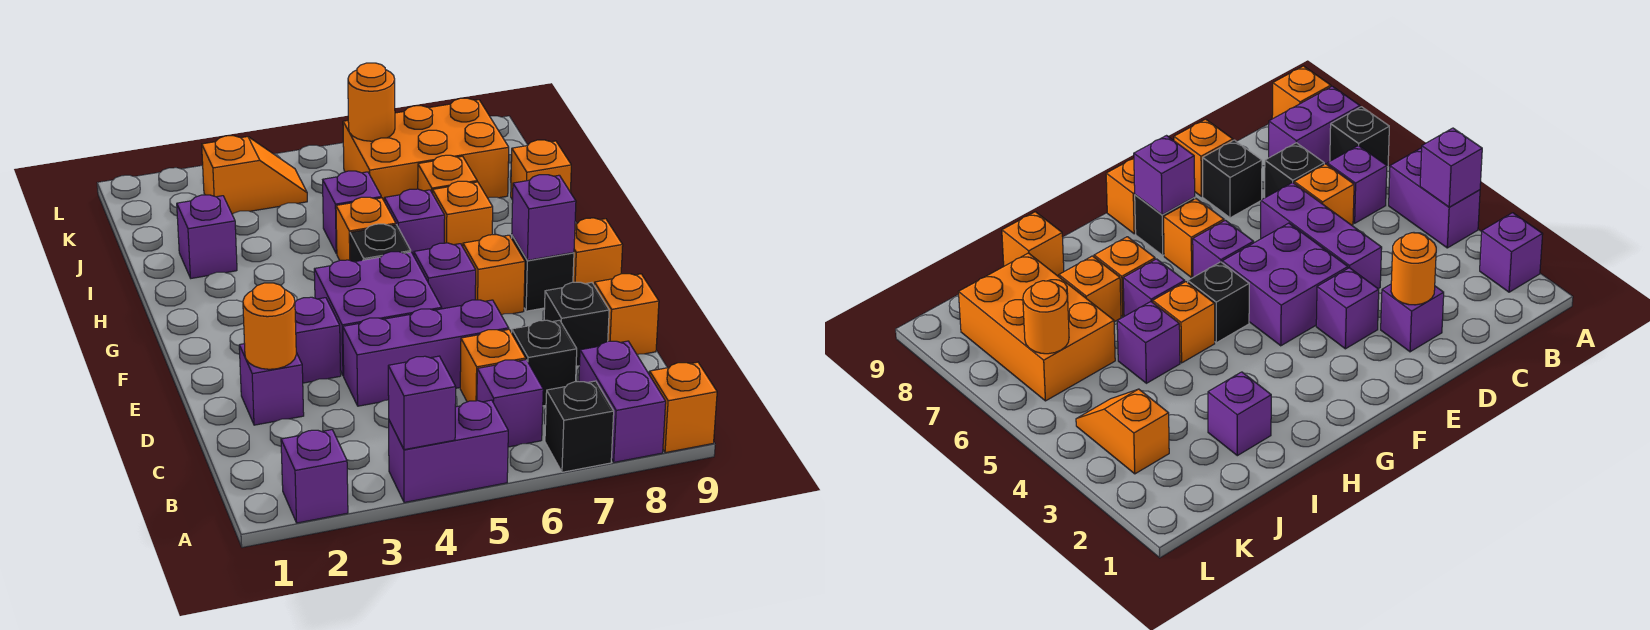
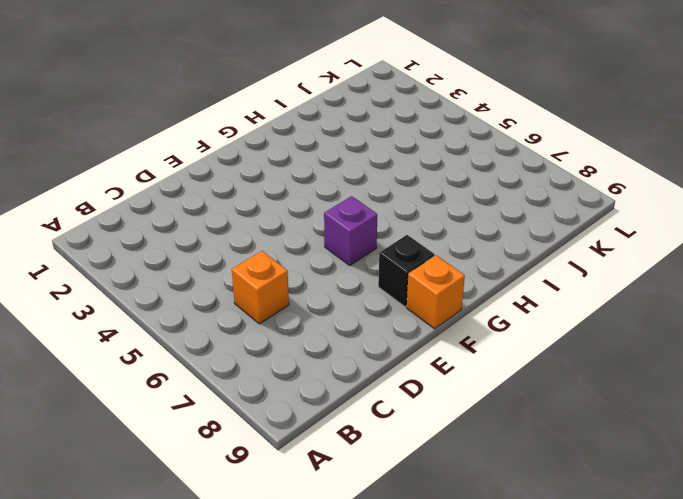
none -> purple brick A2 level 1
none -> purple brick A4:A5 level 1
none -> black brick A7 level 1
none -> purple brick A8:B8 level 1

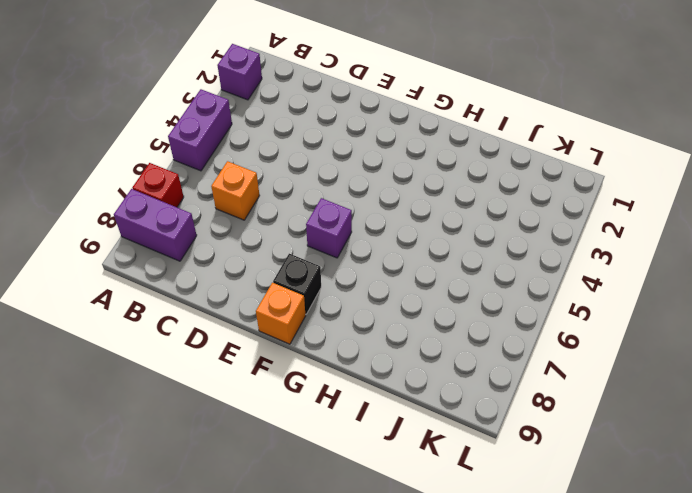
red brick A7 level 1 -> black brick A7 level 1
none -> orange brick A9 level 1
none -> purple brick B6 level 1
none -> black brick C7 level 1
none -> purple brick D2 level 1

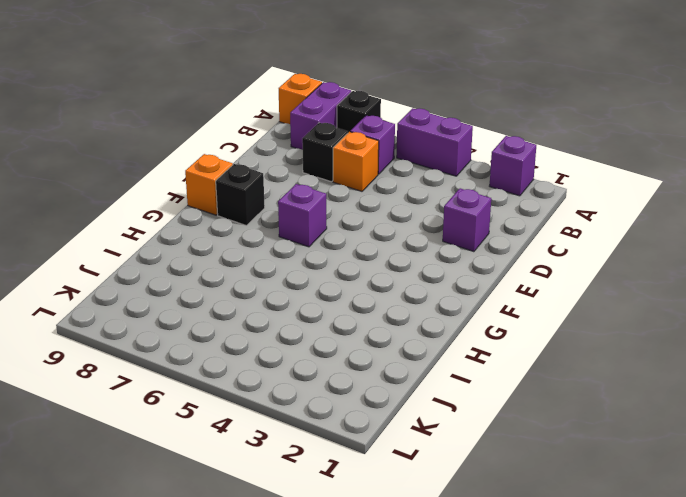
none -> purple brick D4:D6 level 1
none -> black brick D8 level 1
none -> orange brick D9 level 1
none -> purple brick E3 level 1

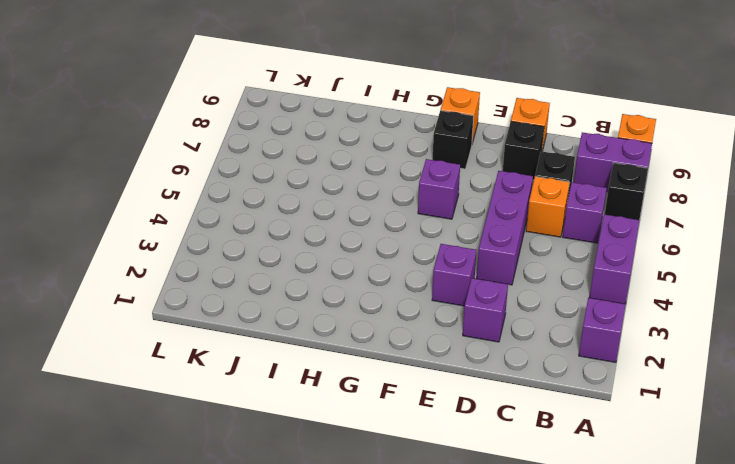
none -> purple brick E4:F5 level 1
none -> orange brick F7 level 1
none -> black brick G5 level 1
none -> orange brick H5 level 1

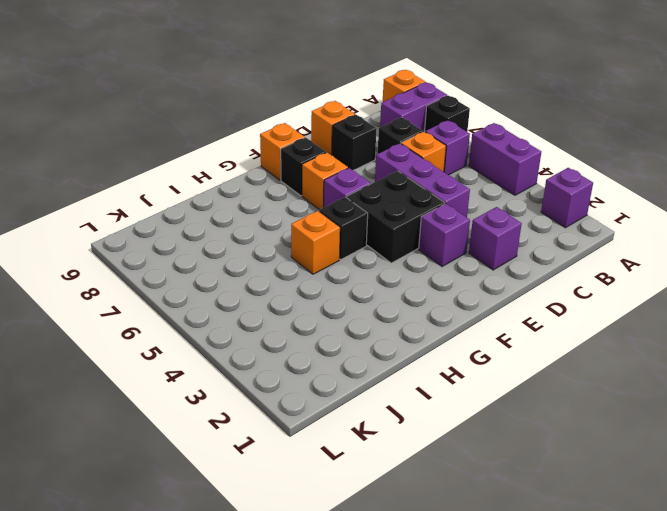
black brick E4:F5 level 1 -> purple brick E4:F5 level 1
none -> purple brick H6 level 1
none -> orange brick H7 level 1
none -> purple brick I2 level 1
none -> purple brick I5 level 1

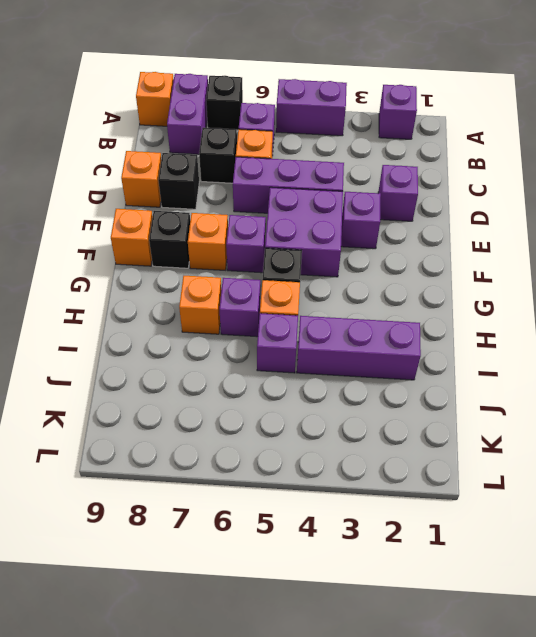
purple brick I2:I4 level 1 -> purple brick I2 level 1
none -> orange brick I7 level 1
none -> orange brick I9 level 1
none -> orange brick J6:K8 level 1
none -> orange slope K3:K4 level 1 top 3

